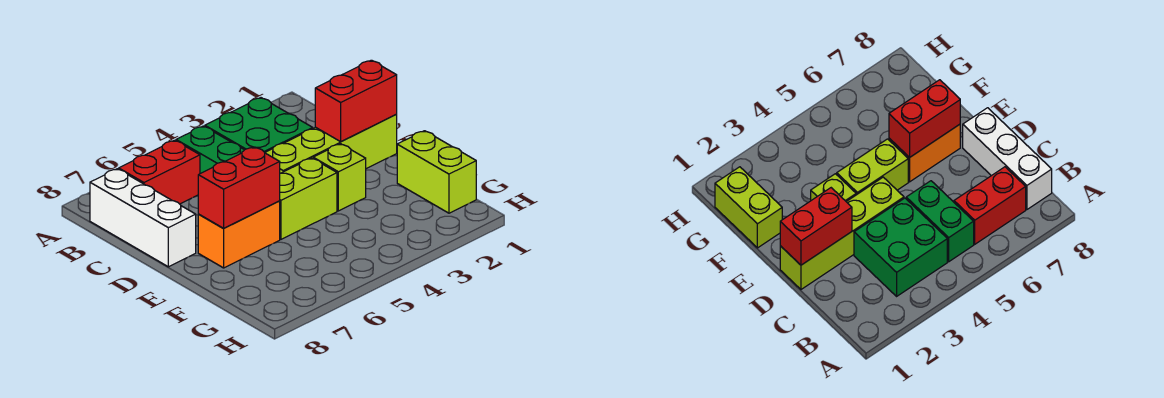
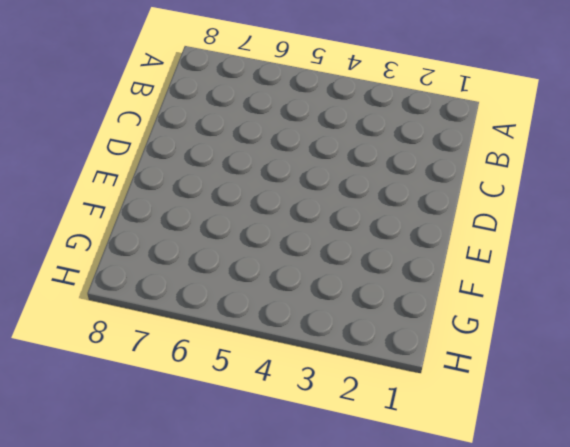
none -> green brick B3:C4 level 1
none -> green brick B5:C5 level 1

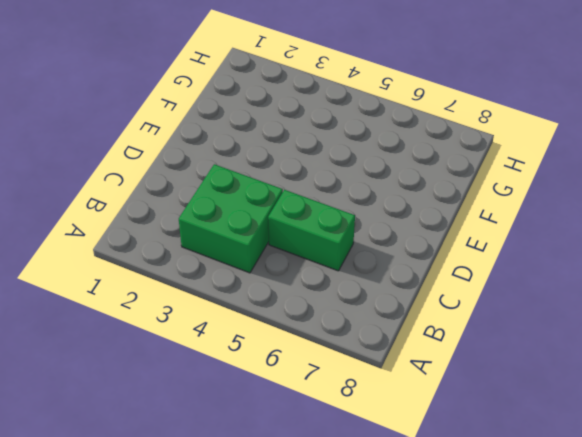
green brick C5:C6 level 1 -> green brick B5:C5 level 1
none -> red brick B6:B7 level 1
none -> white brick B8:D8 level 1

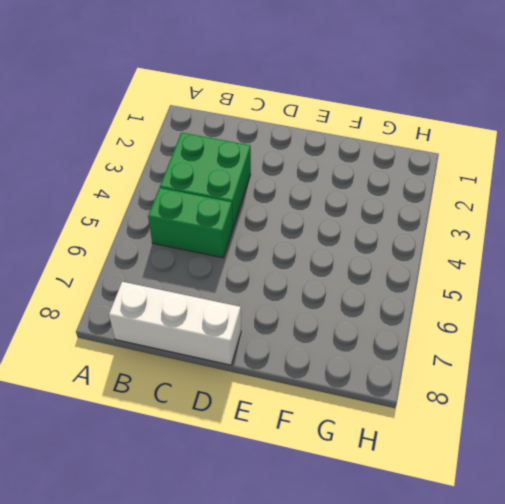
none -> red brick B6:B7 level 1
none -> lime brick D1:D4 level 1

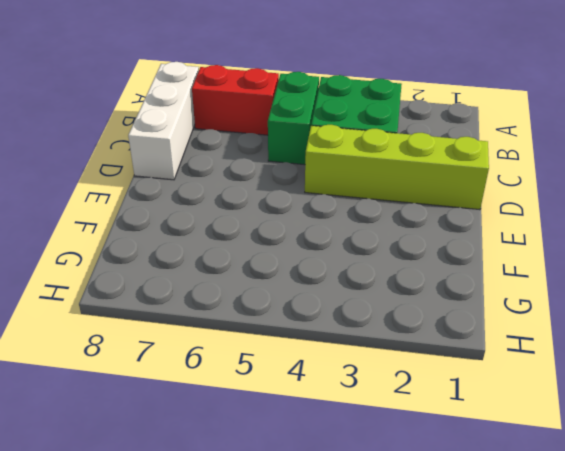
none -> lime brick E3 level 1
none -> lime brick E4:E5 level 1

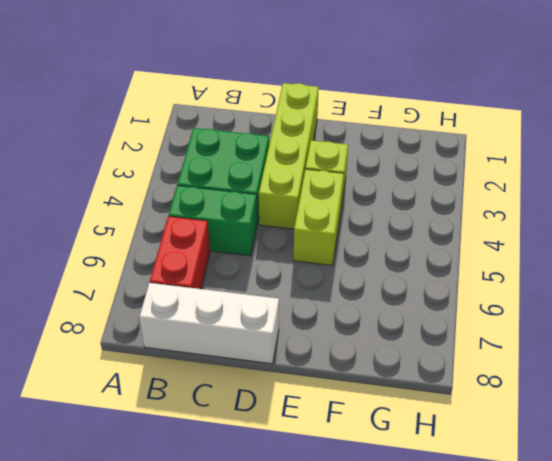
none -> orange brick E6:E7 level 1
none -> lime brick F1:G1 level 1

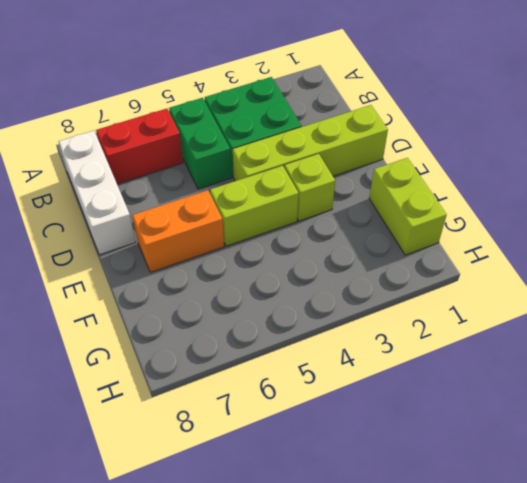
none -> red brick D1:D2 level 2
none -> red brick E6:E7 level 2

